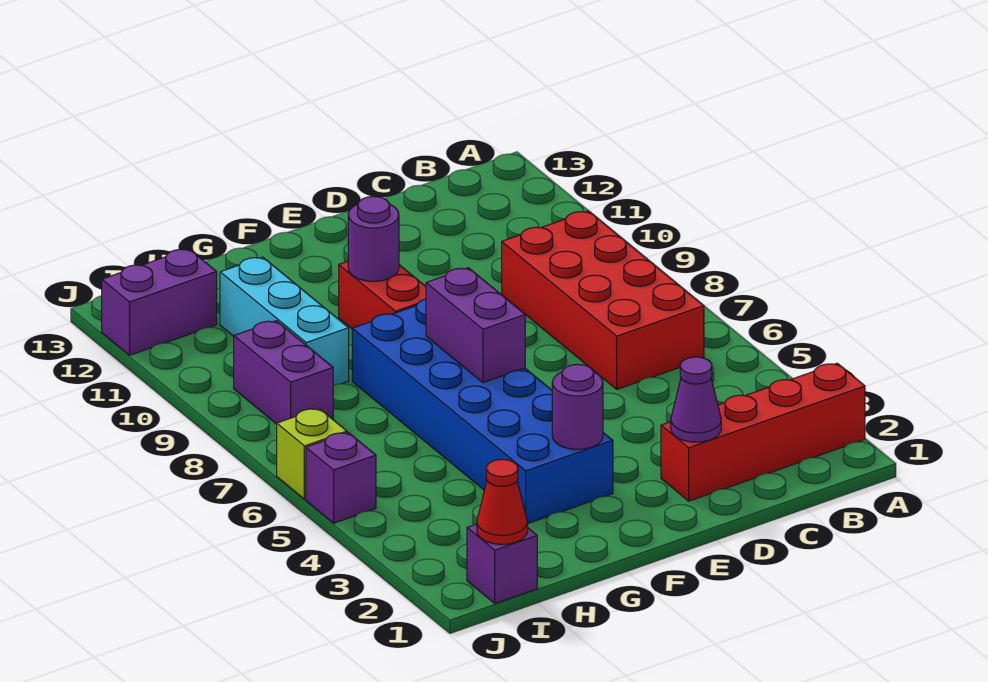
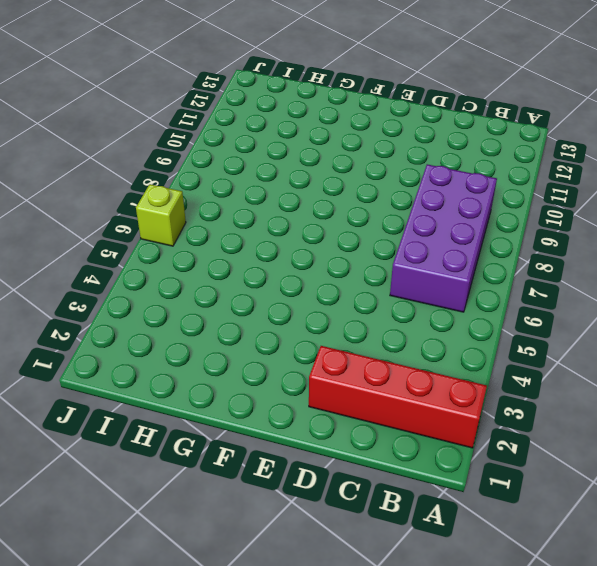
purple brick B6:C9 level 1 -> red brick B6:C9 level 1
none -> blue brick F3:G8 level 1
none -> red brick F9:F10 level 1
none -> cyan brick H9:H11 level 1

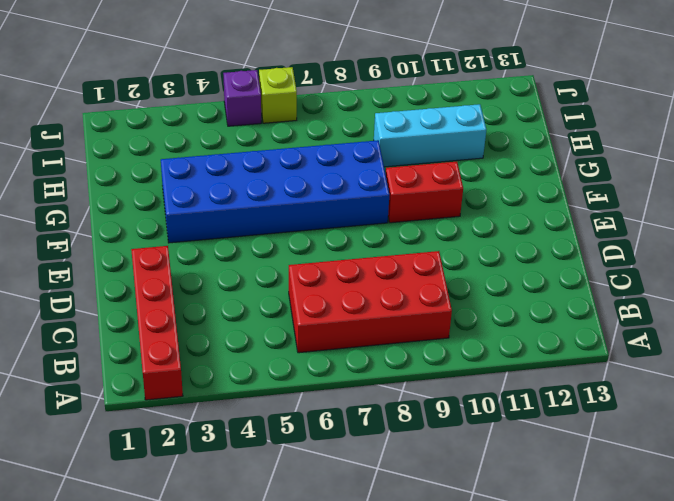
none -> purple brick I1 level 1
none -> purple brick I8:I9 level 1
none -> purple brick I12:J12 level 1

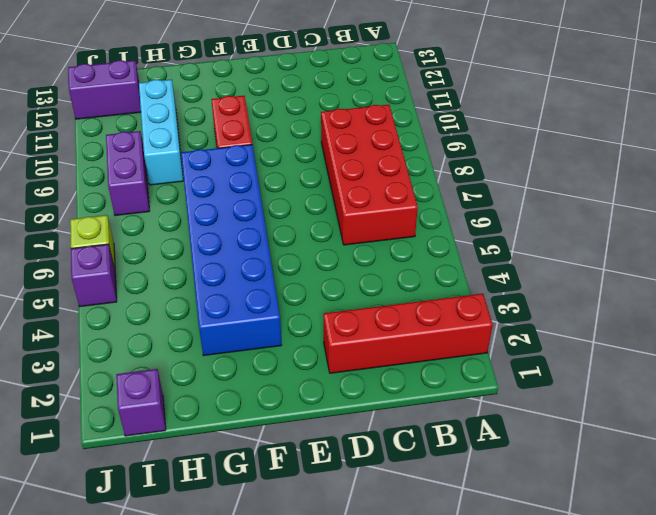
none -> purple cone D2 level 2
none -> purple round brick F3 level 2
none -> purple brick F6:F7 level 2

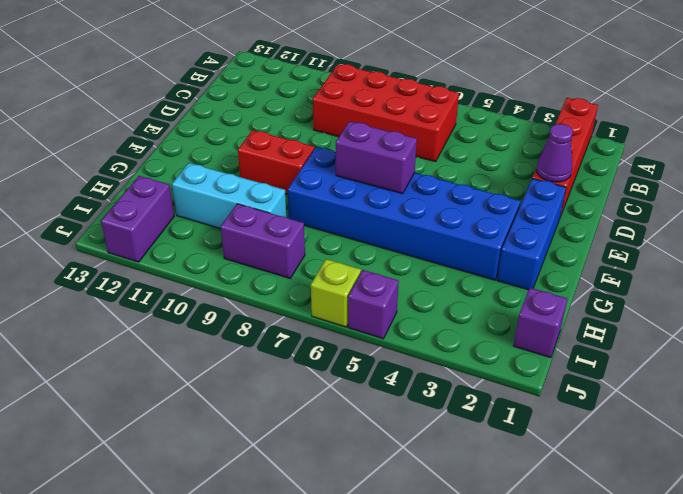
blue brick E2:G2 level 1 -> none
none -> purple round brick F3 level 2
none -> purple round brick F10 level 2
none -> red cone I1 level 2

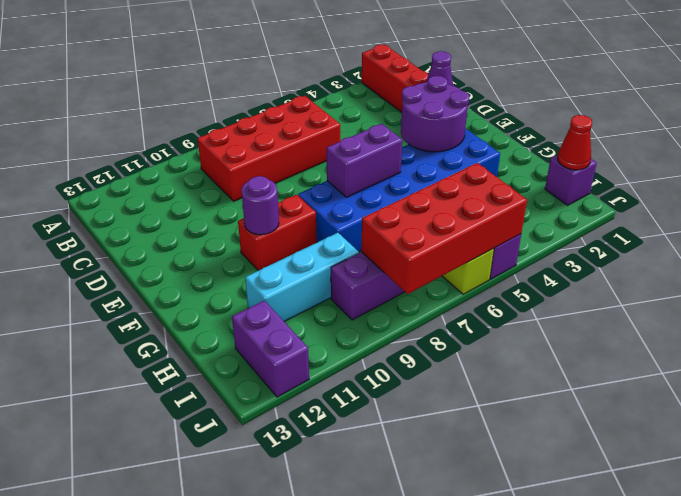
purple round brick E3:F4 level 2 -> purple round brick F3 level 2
red brick I5:J8 level 2 -> none

